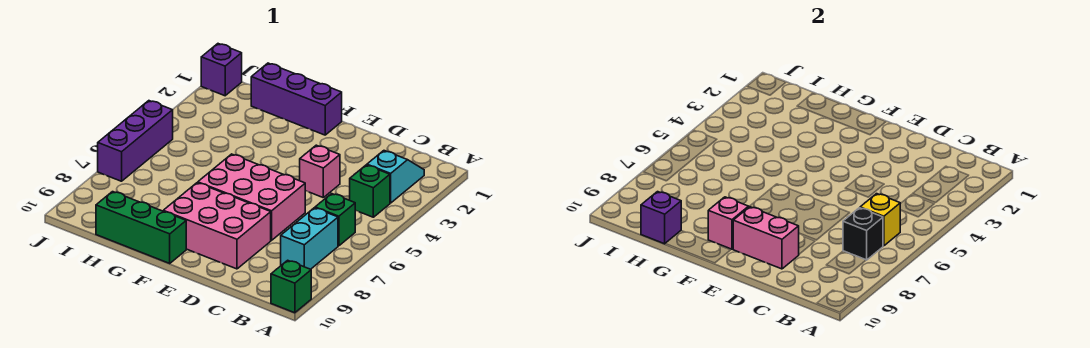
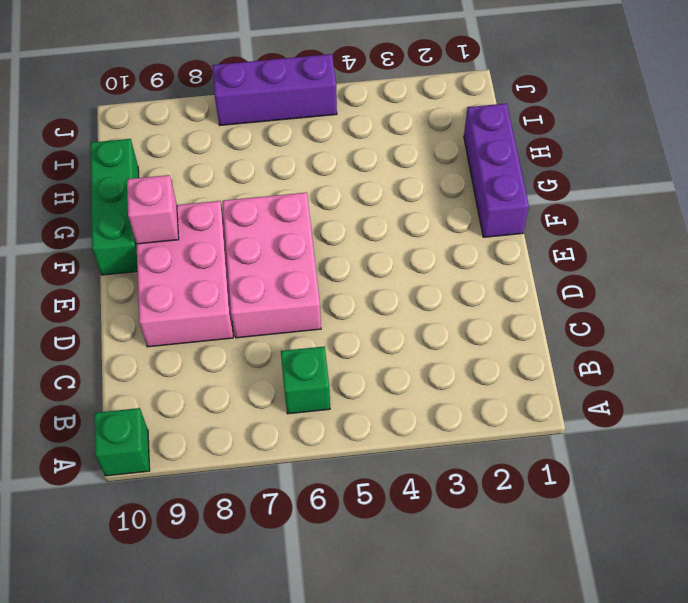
none -> cyan slope B2:B3 level 1 top 3
none -> green brick B4 level 1
none -> cyan brick B7:B8 level 1

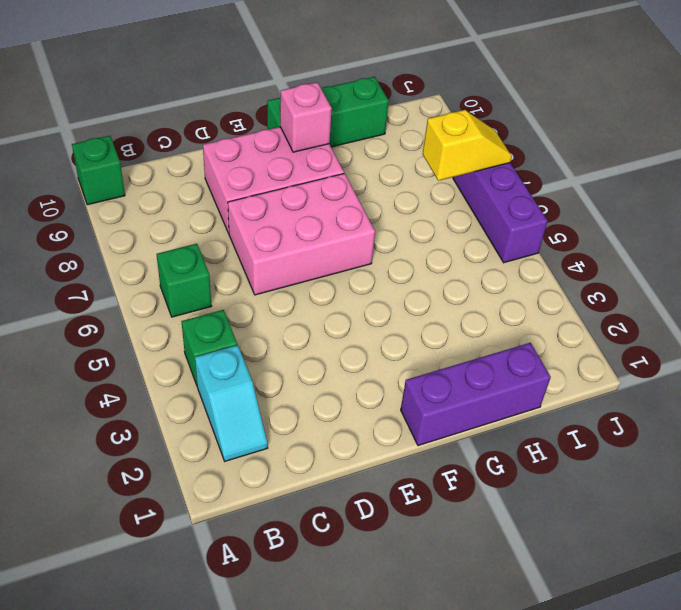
yellow slope I7:J7 level 2 top I -> none
none -> cyan brick B7:B8 level 1
none -> pink brick D4 level 1
none -> purple brick J1 level 1

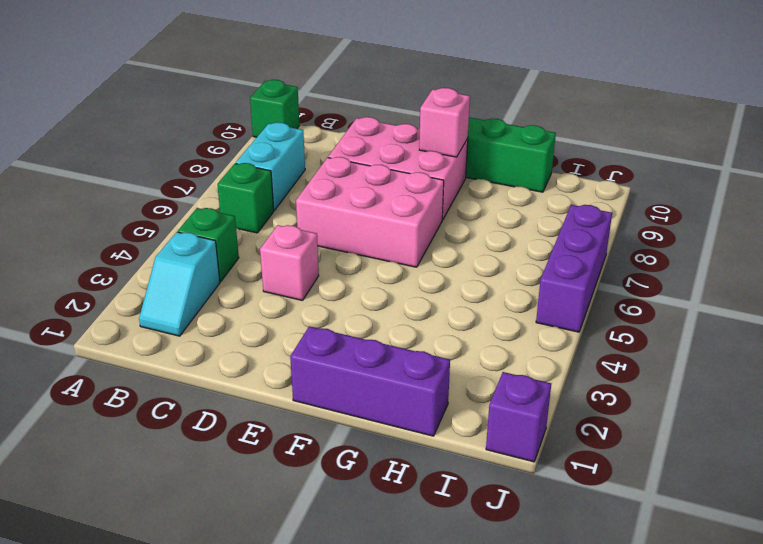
none -> yellow brick B6 level 2
none -> black brick B7 level 2
none -> pink brick D9:E9 level 2

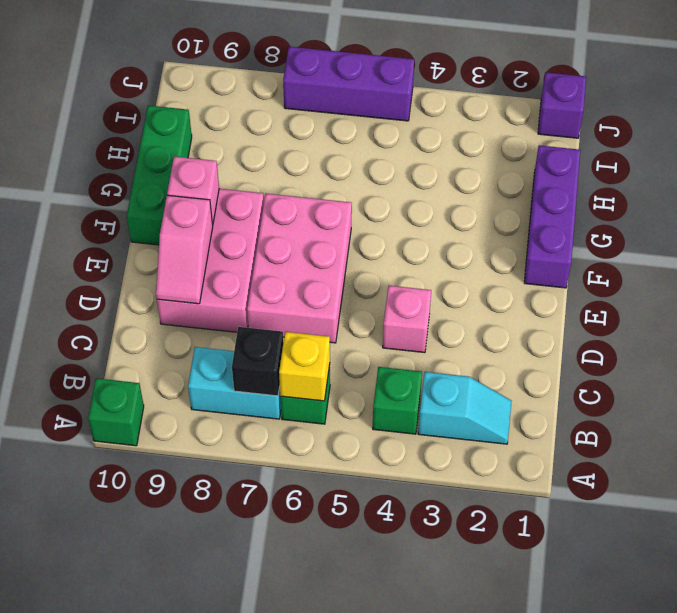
pink slope D9:E9 level 2 top E -> pink brick D9:E9 level 2
none -> purple brick H10 level 2

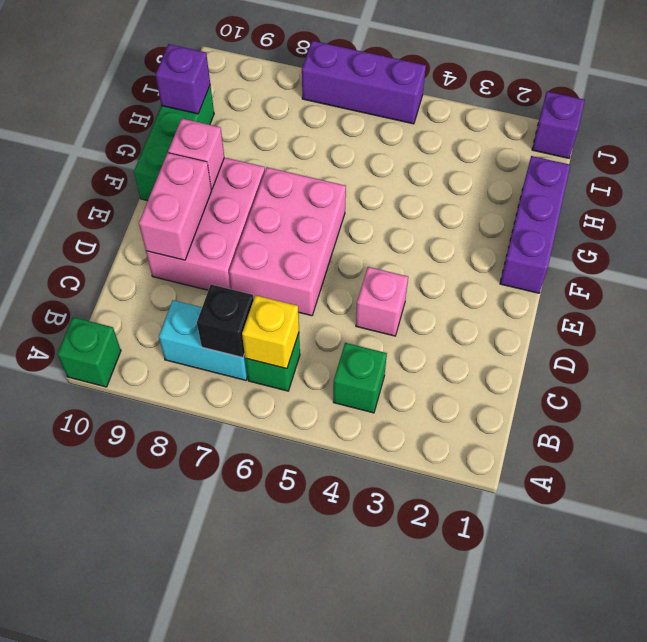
none -> cyan slope B2:B3 level 1 top 3

